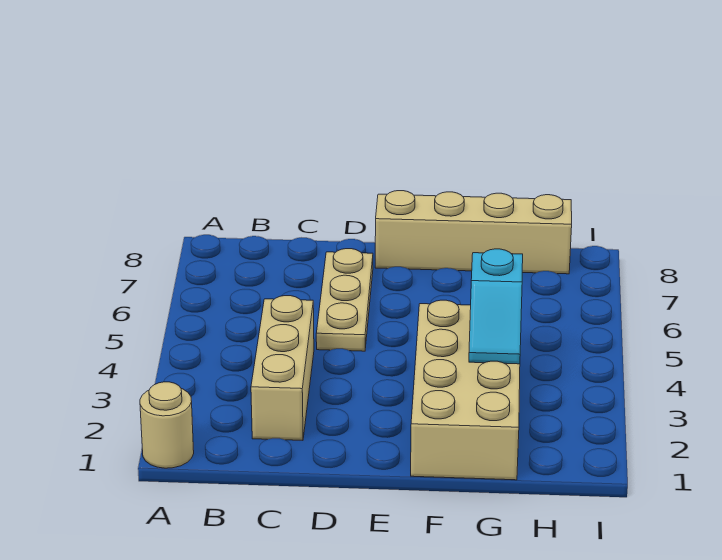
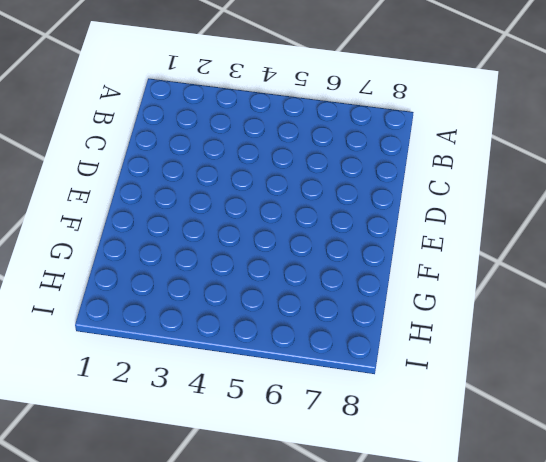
none -> tan round brick A1 level 1
none -> tan brick C2:C4 level 1

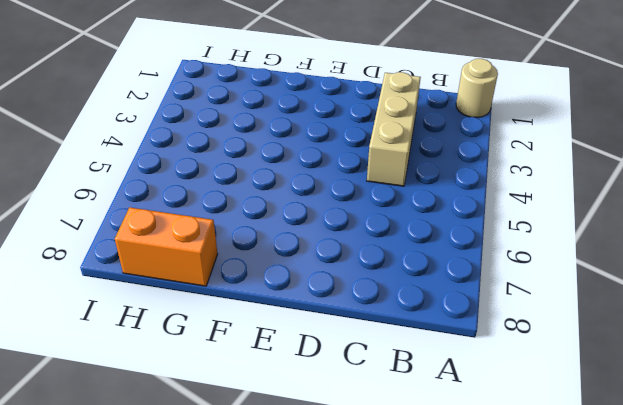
orange brick G8:H8 level 1 -> tan brick E8:H8 level 1
none -> tan plate D5:D7 level 1
none -> tan brick F1:G4 level 1

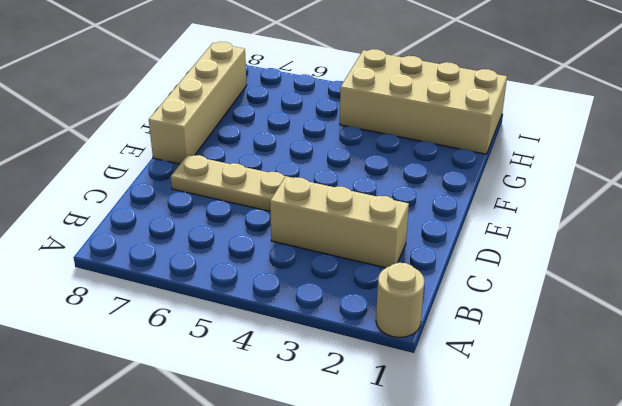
tan brick H1:I4 level 1 -> tan brick F1:G4 level 1
none -> cyan slope G3:G4 level 2 top 4

